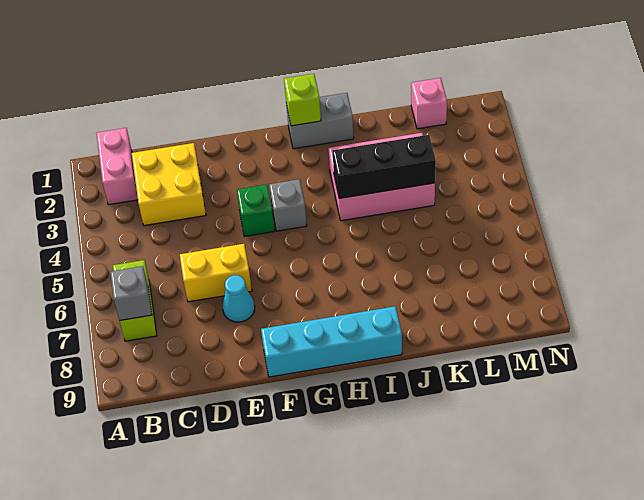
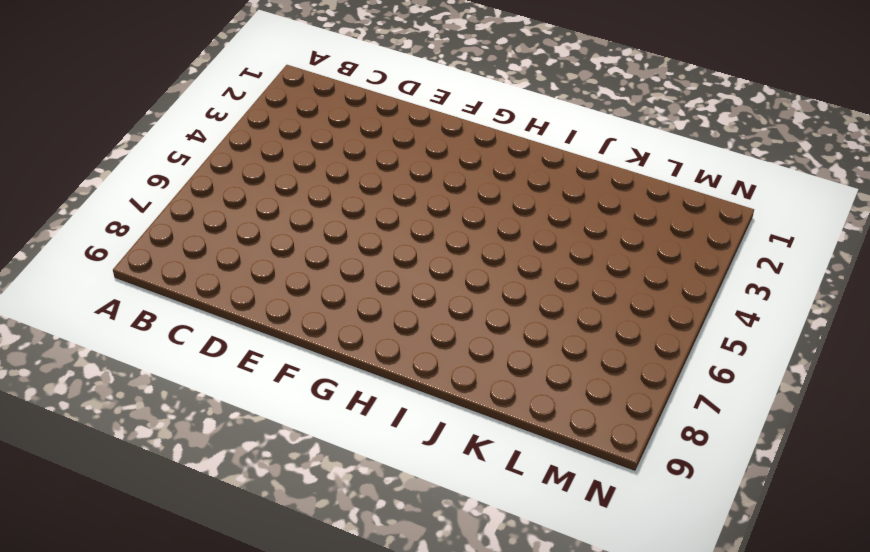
none -> pink brick B1:B2 level 1
none -> lime brick B6:B7 level 1
none -> yellow brick C2:D3 level 1

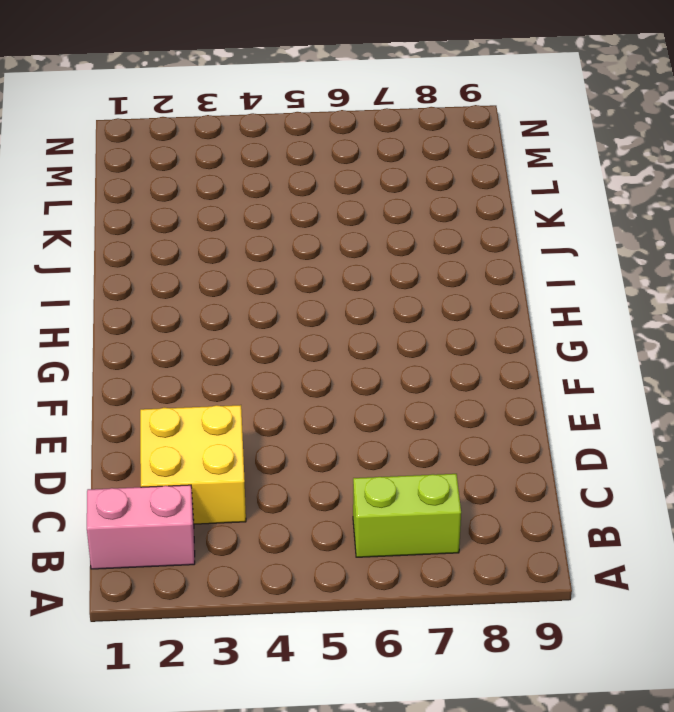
none -> yellow brick D6:E6 level 1
none -> cyan cone E7 level 1
none -> green brick F4 level 1

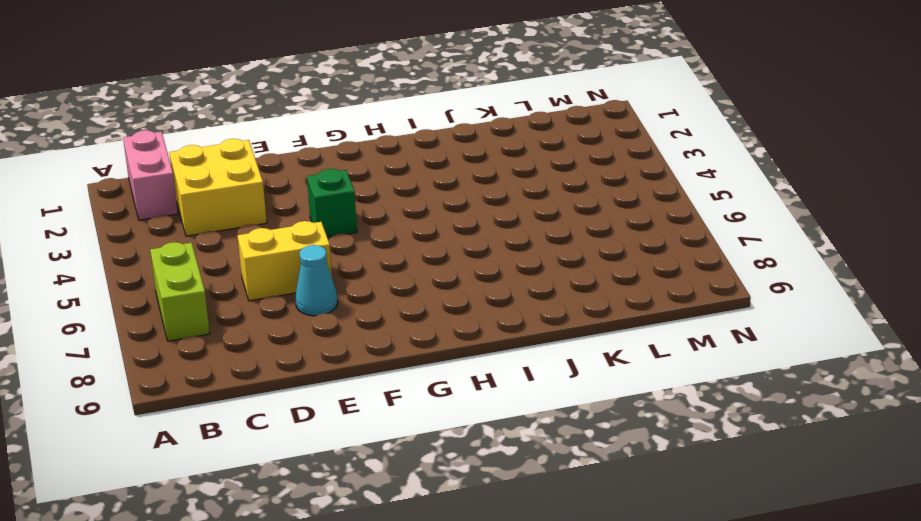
none -> cyan brick F9:I9 level 1
none -> grey brick G4 level 1
none -> grey brick H1:I1 level 1

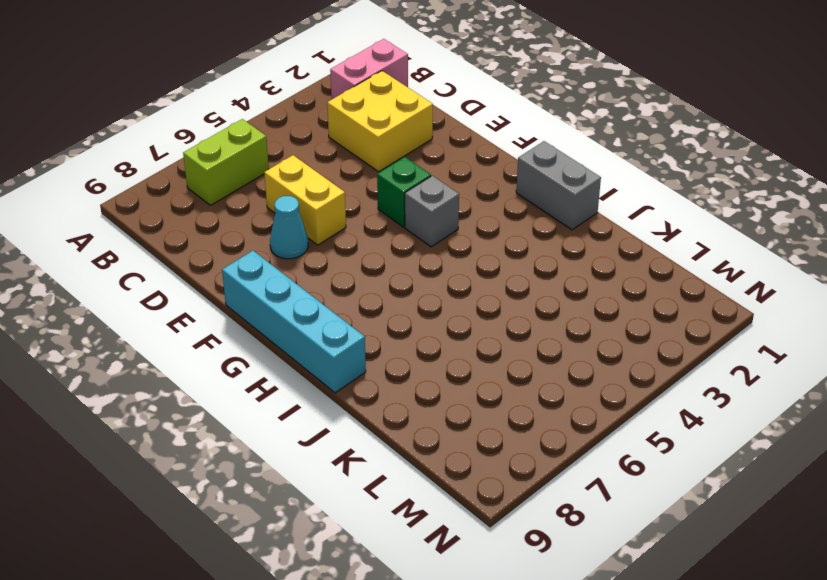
none -> pink brick I3:K4 level 1
none -> pink brick L1 level 1
none -> grey brick B7 level 2

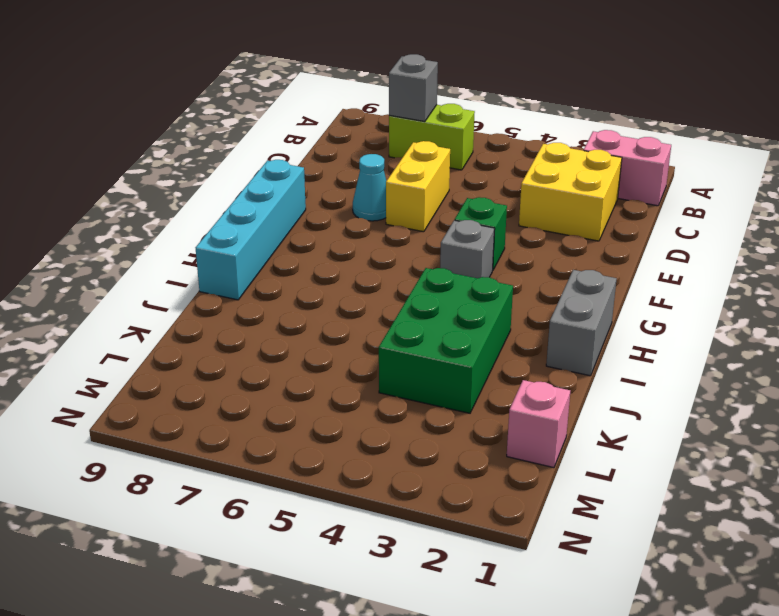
green brick I3:K4 level 1 -> pink brick I3:K4 level 1
none -> lime brick H1 level 2
none -> black brick I4:K4 level 2

